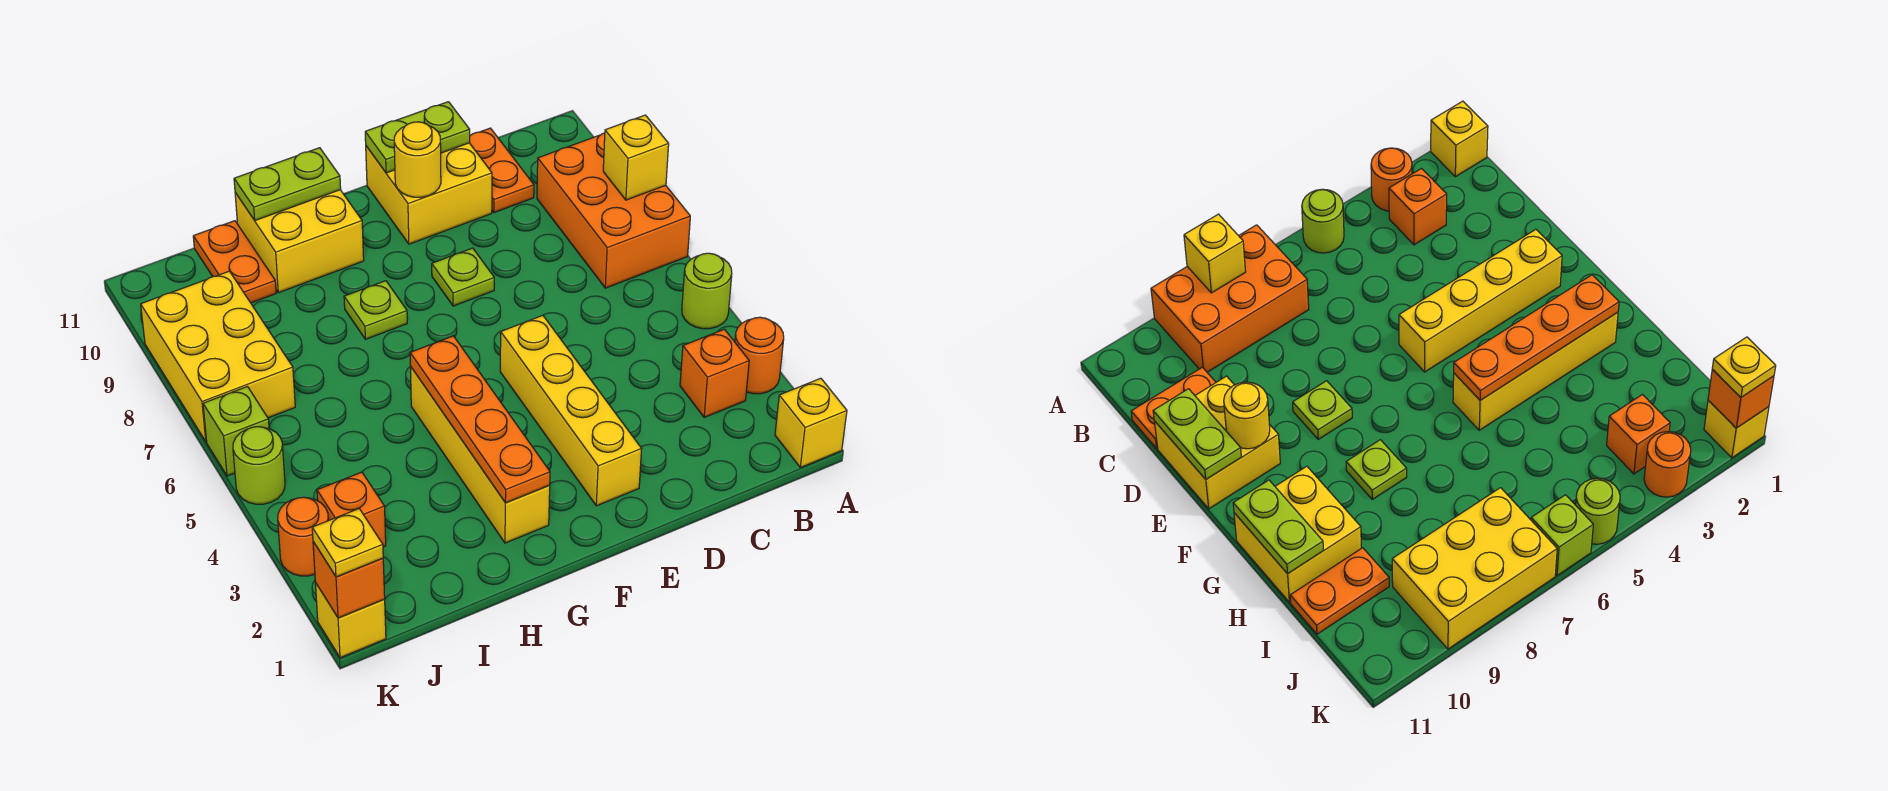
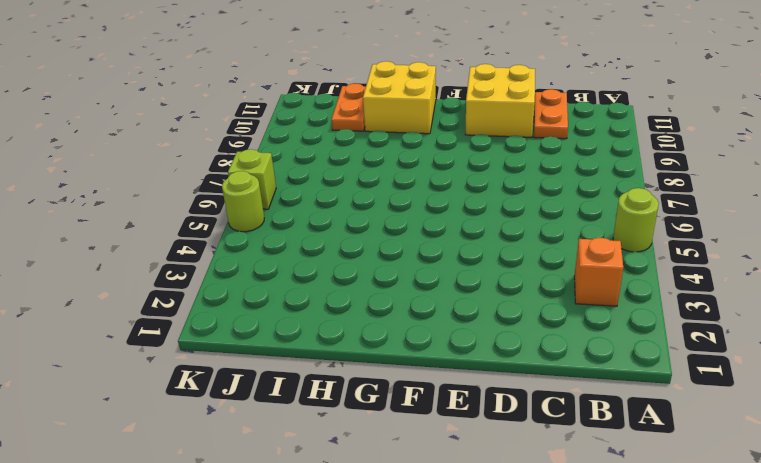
none -> yellow brick A1 level 1
none -> orange round brick A3 level 1
none -> orange brick A7:B9 level 1

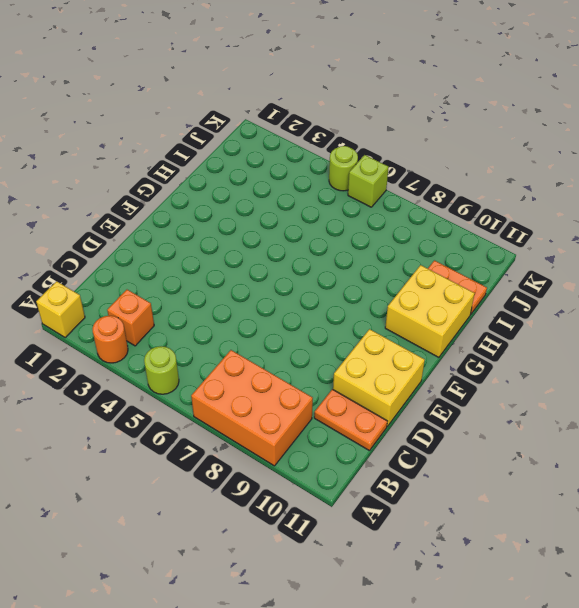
none -> yellow brick E2:E5 level 1
none -> lime plate E8 level 1
none -> yellow brick G2:G5 level 1

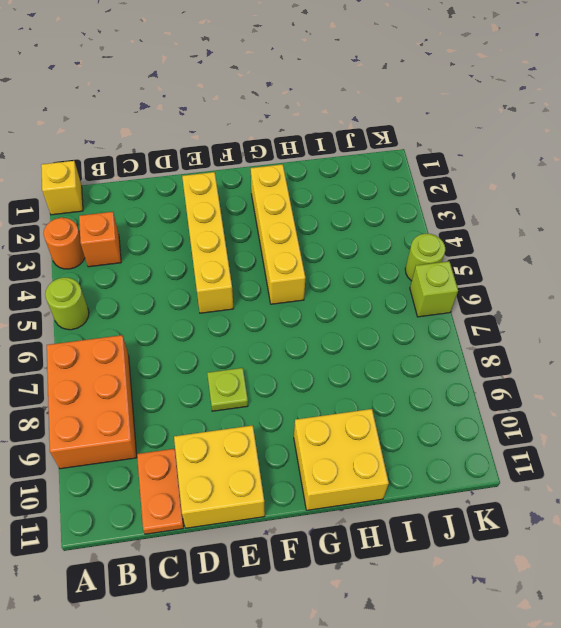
none -> lime plate G8 level 1
none -> orange plate I10:I11 level 1
none -> orange brick J3 level 1

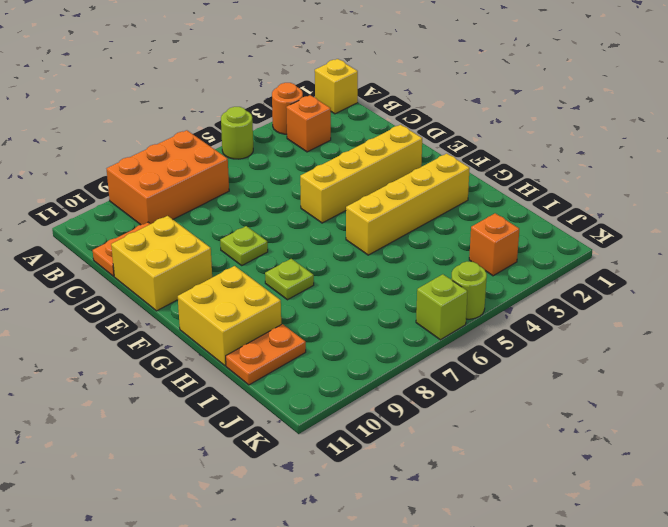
none -> yellow brick J7:K9 level 1
none -> yellow brick K1 level 1
none -> orange round brick K3 level 1

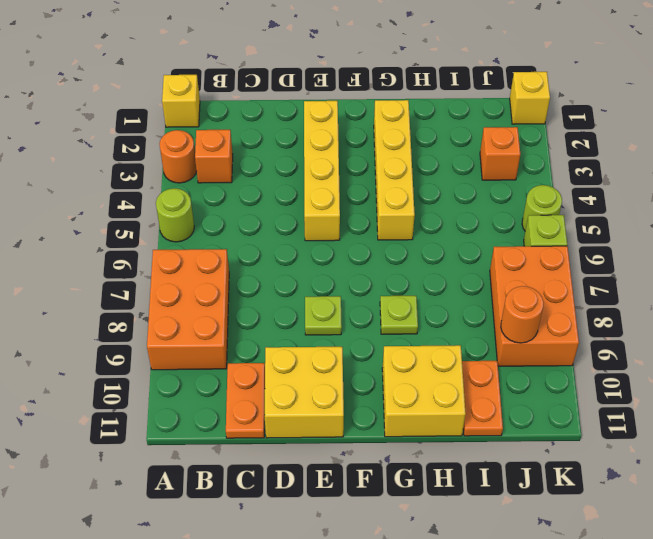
orange brick J7:K9 level 1 -> yellow brick J7:K9 level 1
orange round brick J9 level 2 -> orange round brick K3 level 1
none -> yellow brick A8 level 2
none -> lime plate D11:E11 level 2
none -> yellow round brick E10 level 2

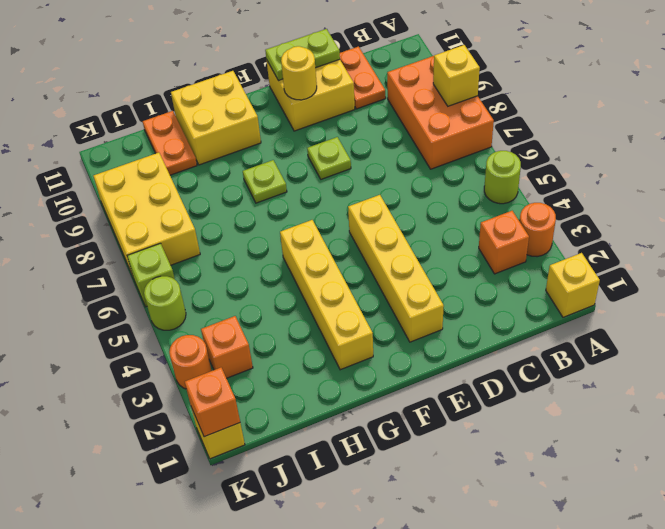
none -> orange plate G2:G5 level 2
none -> lime plate G11:H11 level 2
none -> yellow plate K1 level 3

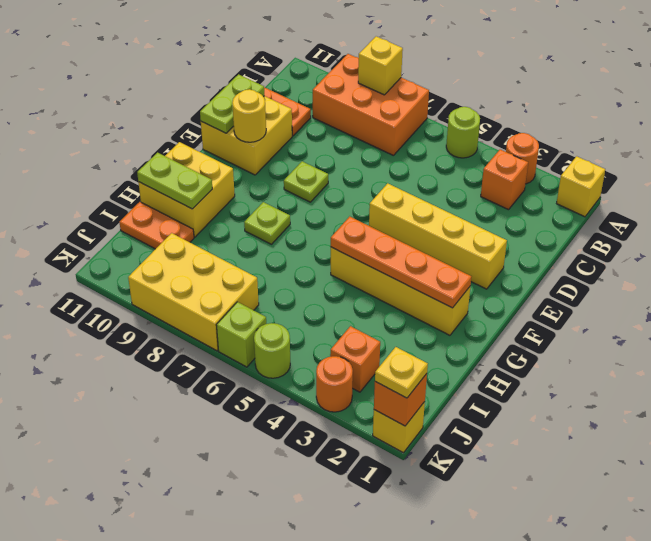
lime plate H10:H11 level 2 -> lime plate G11:H11 level 2

